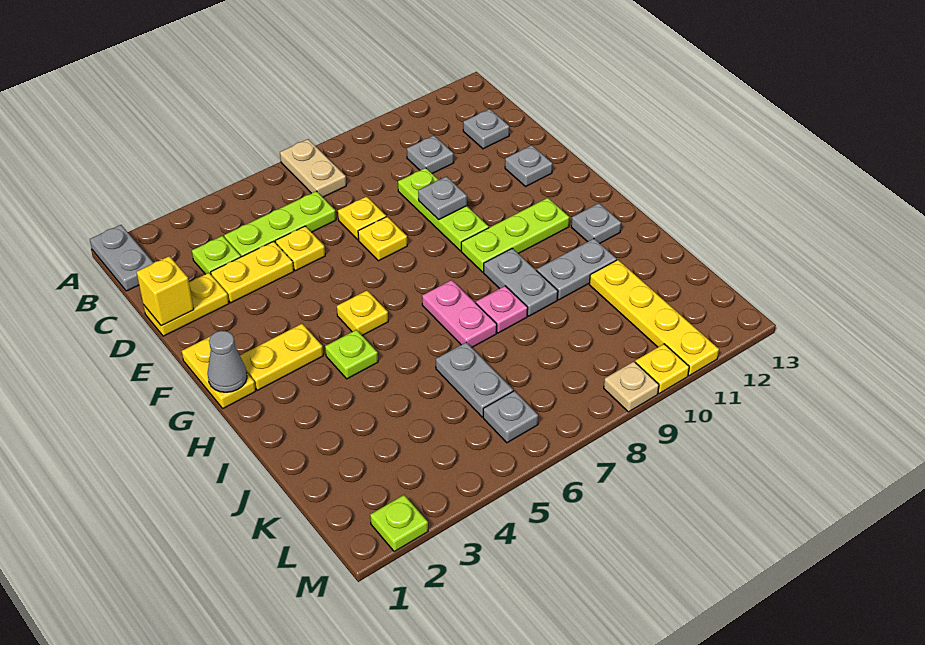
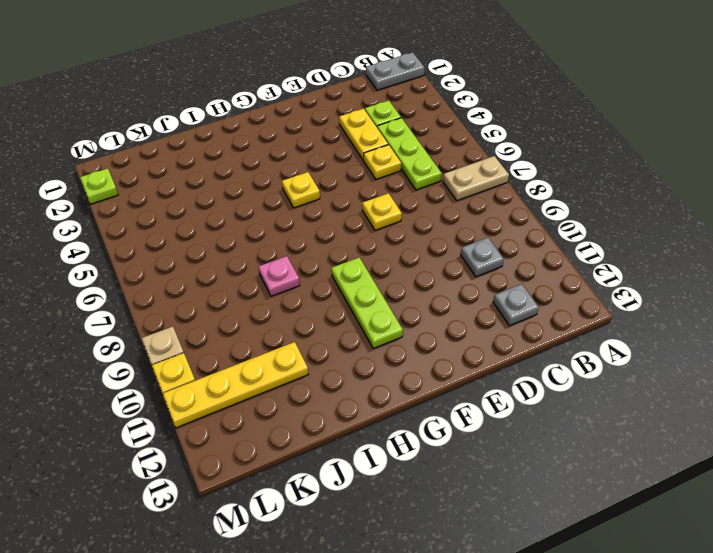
none -> yellow plate D1:D2 level 1
none -> yellow plate D7 level 1
none -> lime plate D9:F9 level 1
none -> grey plate E12 level 1

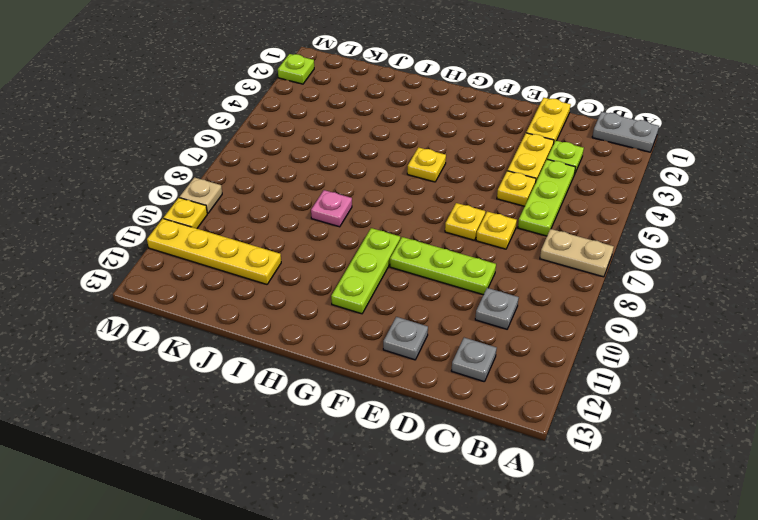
none -> yellow plate F1:G1 level 1
none -> yellow plate G2:G3 level 1
none -> lime plate H4 level 1
none -> pink plate H7:I7 level 1

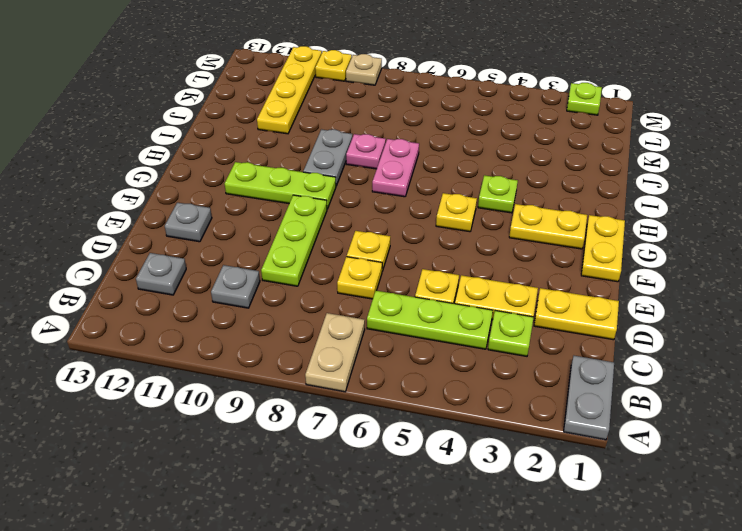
none -> grey plate H12 level 1
none -> grey plate I10:I11 level 1
none -> grey plate J6:K6 level 1
none -> grey plate L6 level 1

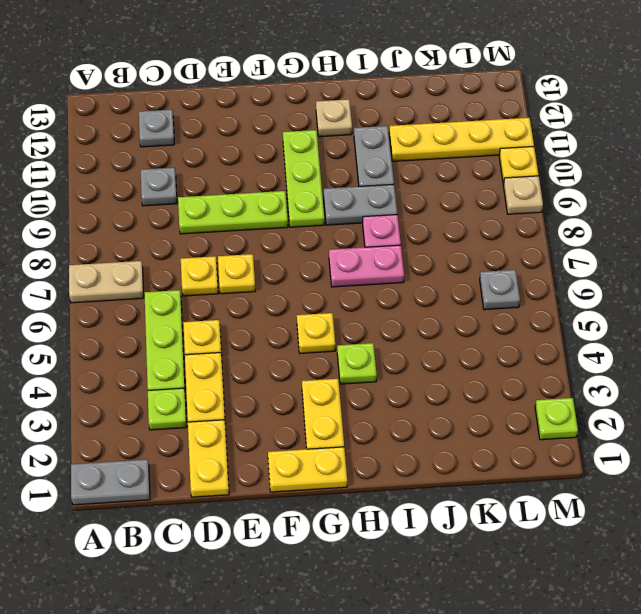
tan plate H12 level 1 -> grey plate H12 level 1
none -> grey plate E12 level 1
none -> grey plate J6:K6 level 1
none -> yellow brick D1 level 2
none -> grey plate E9 level 2

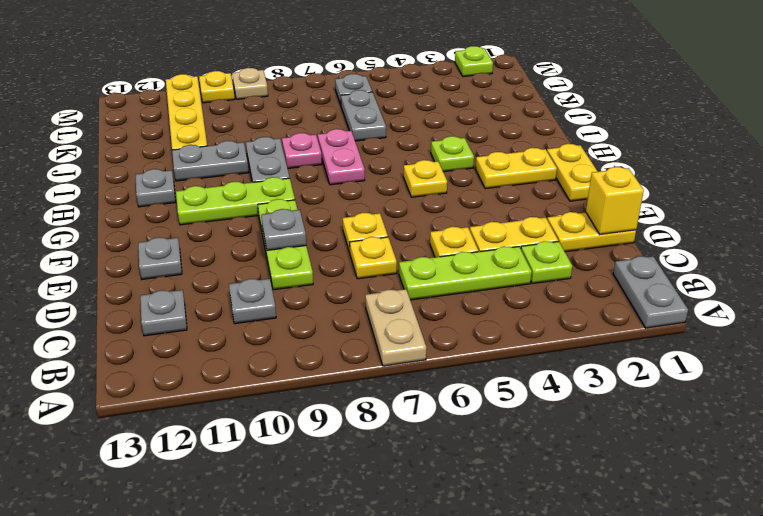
none -> grey cone G1 level 2

